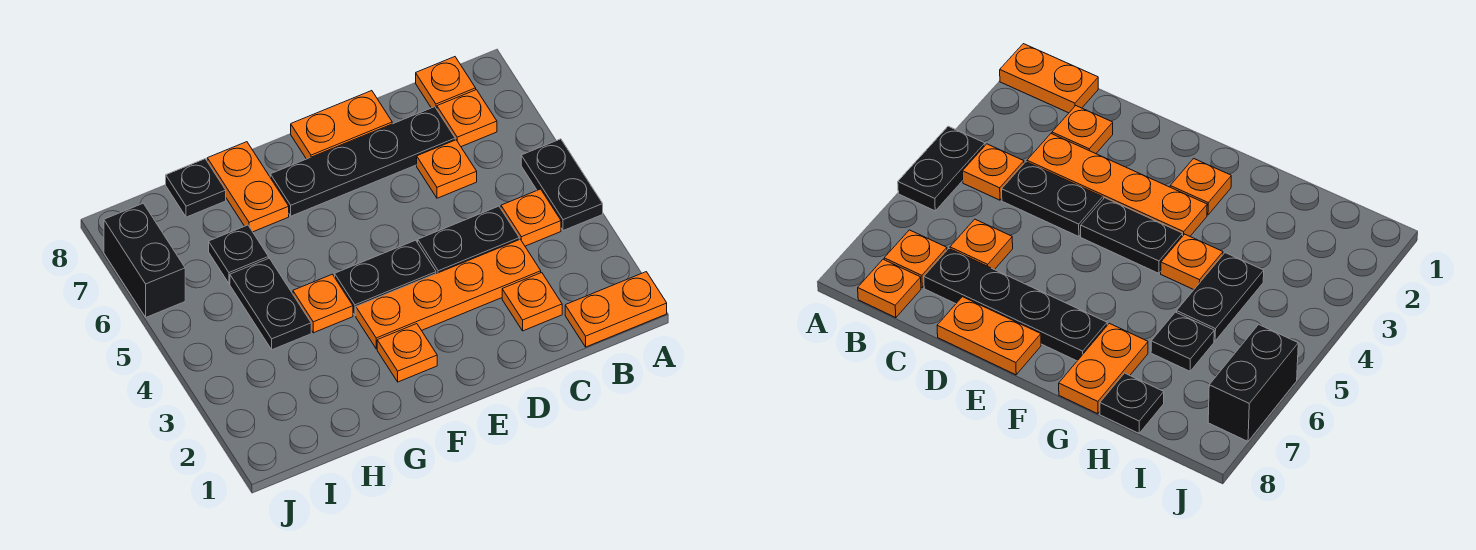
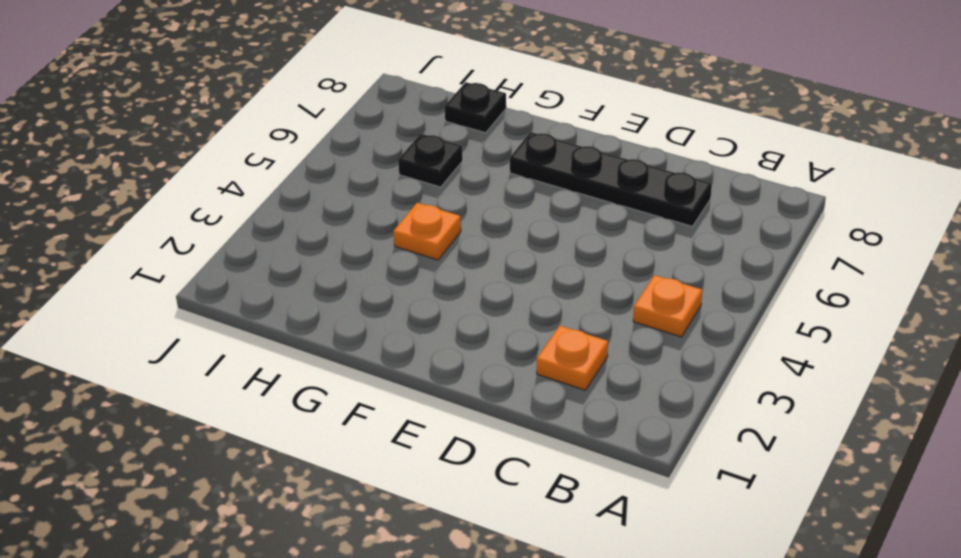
none -> orange plate A1:B1 level 1
none -> black plate A4:A5 level 1
none -> orange plate B7 level 1

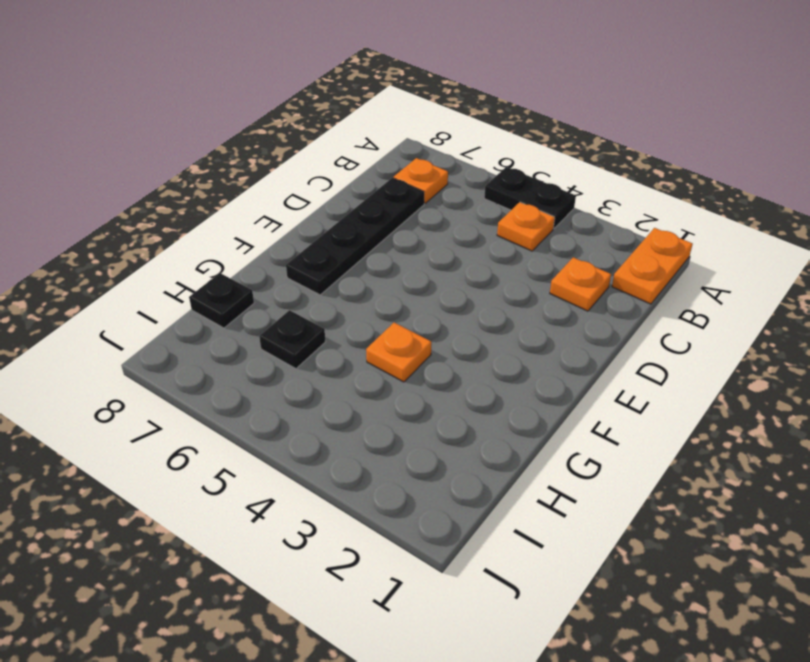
none -> orange plate B8 level 1
none -> orange plate C3:F3 level 1
none -> black plate C4:D4 level 1

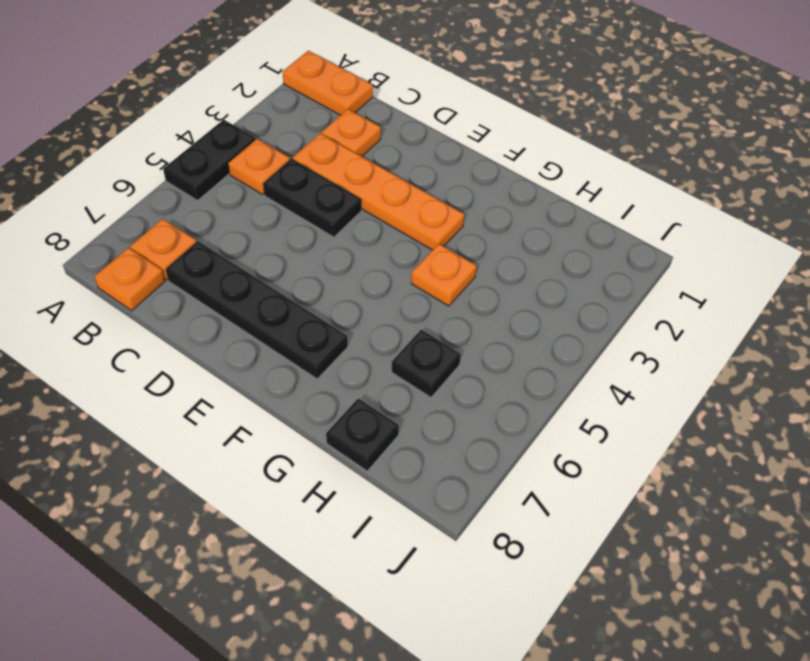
none -> orange plate C6 level 1
none -> orange plate D8:E8 level 1
none -> black plate E4:F4 level 1

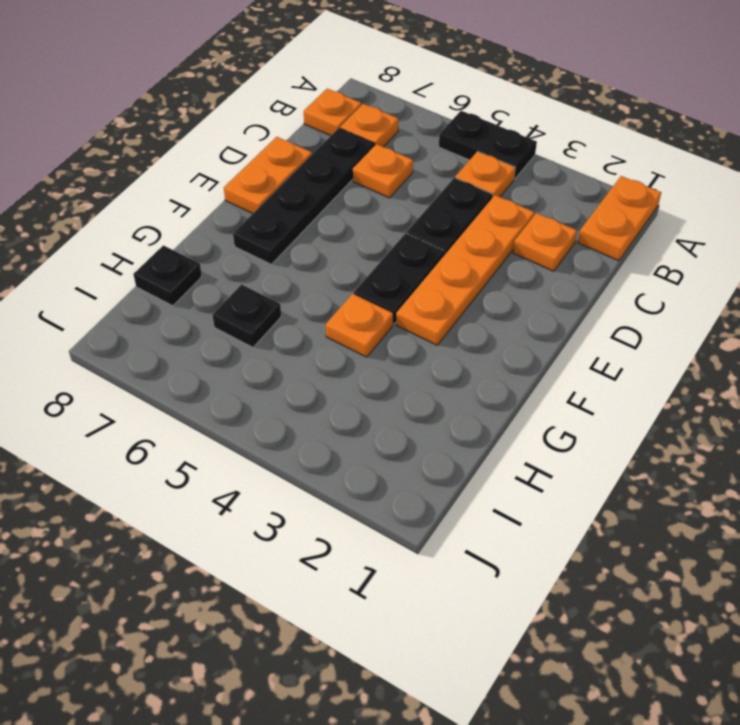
none -> orange plate F2 level 1
none -> orange plate G7:G8 level 1
none -> black plate H4:H5 level 1

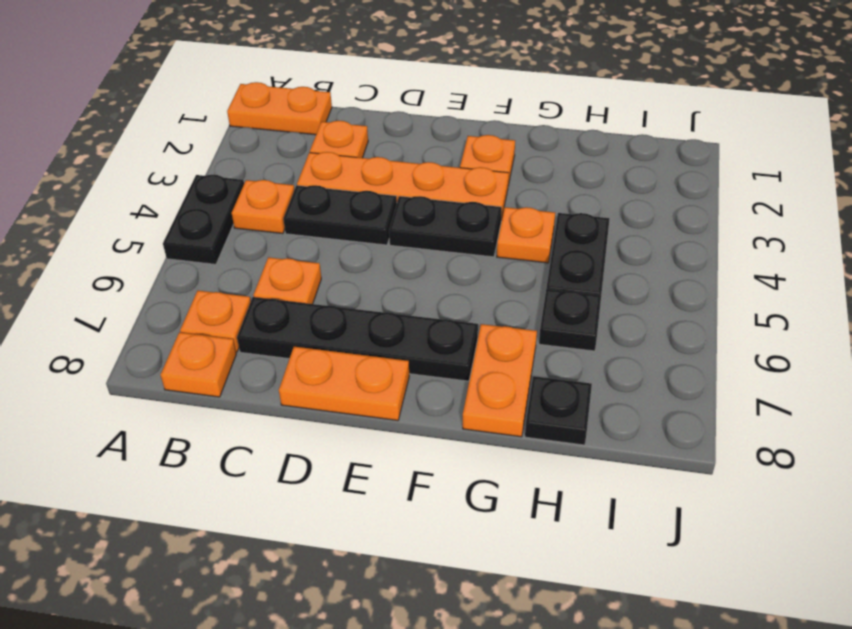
none -> black brick J6:J7 level 1

